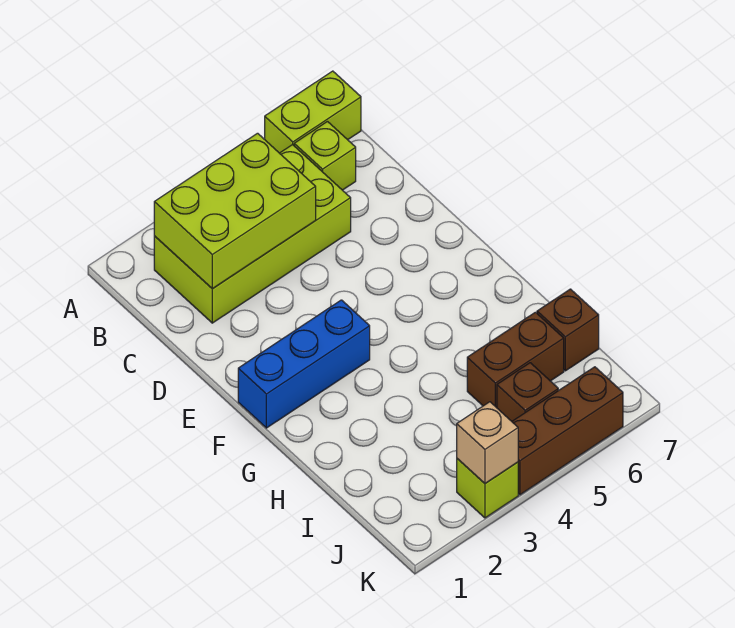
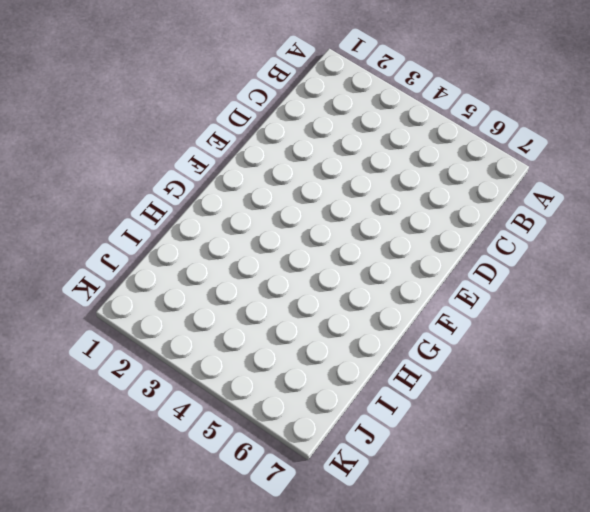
none -> lime brick A6:A7 level 1
none -> lime brick B2:C5 level 1

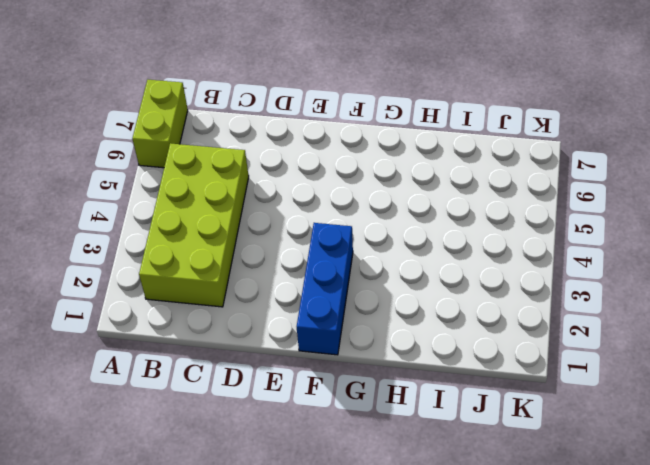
none -> lime brick B6 level 1
none -> brown brick I5:I6 level 1

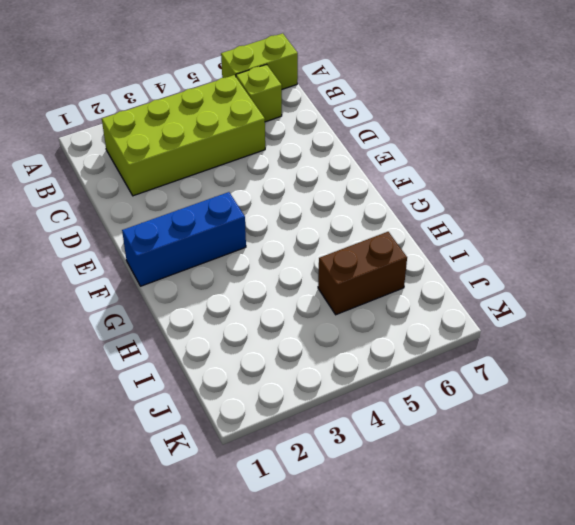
none -> brown brick I7 level 1
none -> brown brick J5 level 1

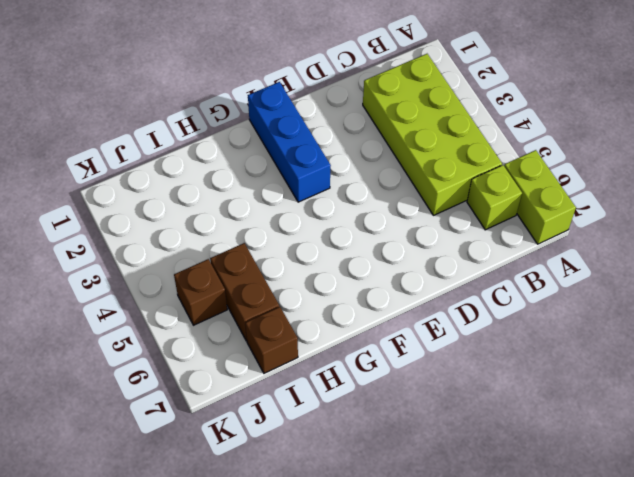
none -> lime brick K3 level 1
none -> brown brick K4:K6 level 1

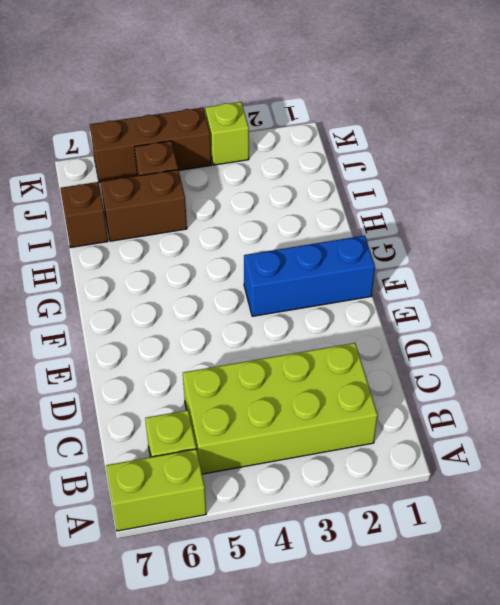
none -> lime brick B2:C4 level 2
none -> tan brick K3 level 2

